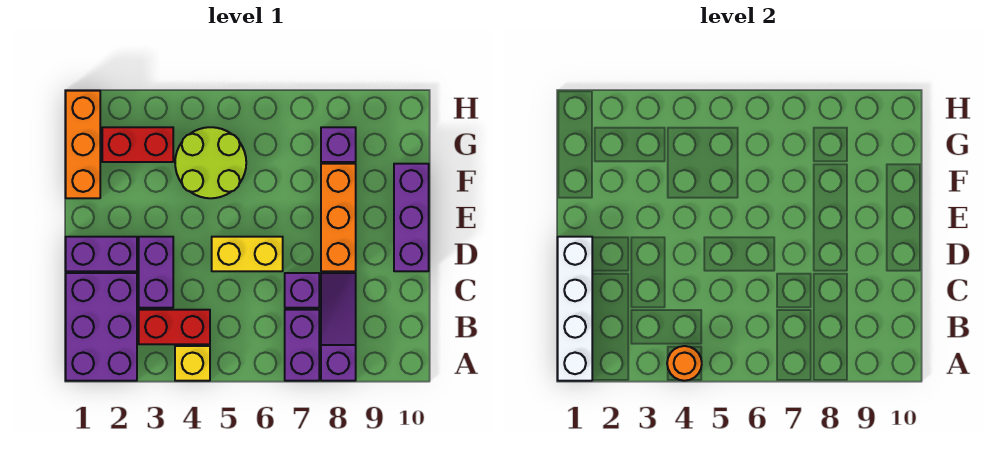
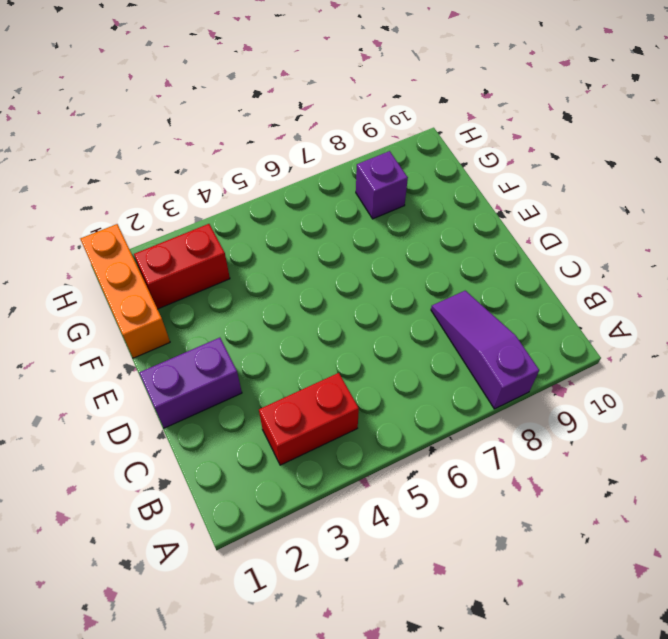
none -> purple brick A1:C2 level 1
none -> yellow brick A4 level 1
none -> purple brick A7:B7 level 1

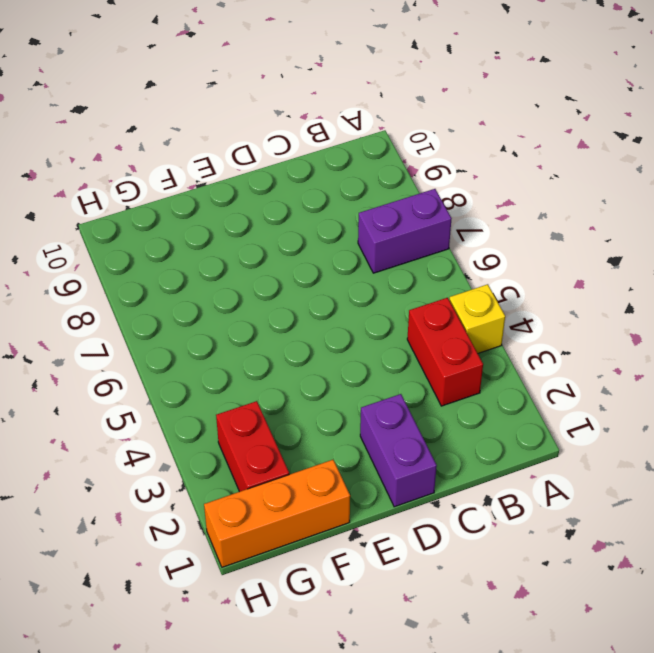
none -> purple brick A1:C2 level 1
none -> purple slope A8:C8 level 1 top A
none -> purple brick C3:D3 level 1

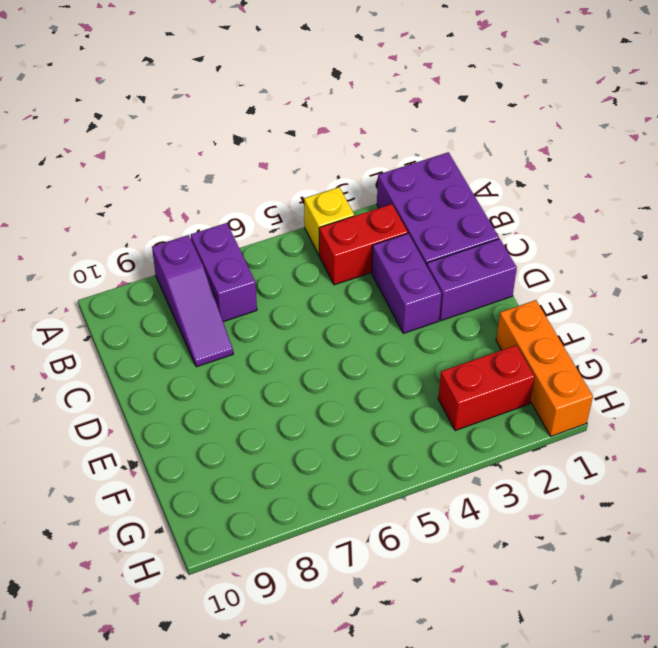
none -> purple brick C7 level 1
none -> yellow brick D5:D6 level 1
none -> orange brick D8:F8 level 1

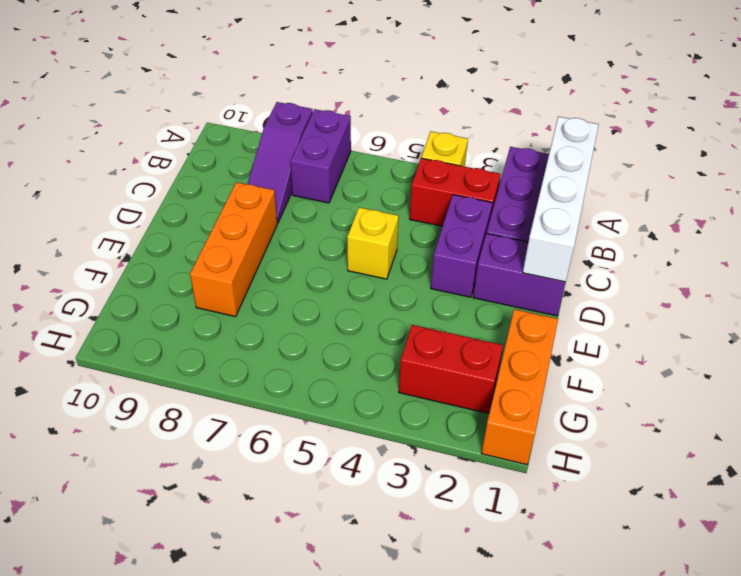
yellow brick D5 level 1 -> yellow brick D5:D6 level 1
none -> purple brick C7 level 1
none -> purple brick D10:F10 level 1
none -> lime round brick F4:G5 level 1

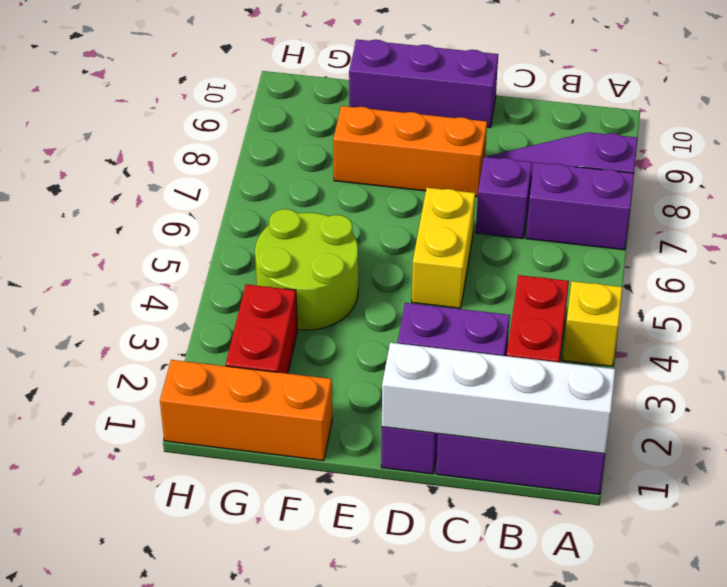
none -> purple brick G8 level 1
none -> orange round brick A4 level 2

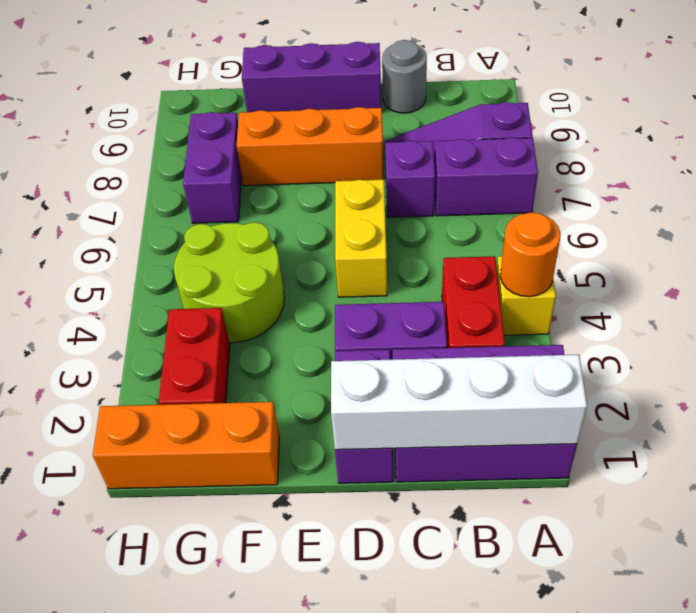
grey round brick C10 level 1 -> none
purple brick G7:G8 level 1 -> purple brick G8 level 1

